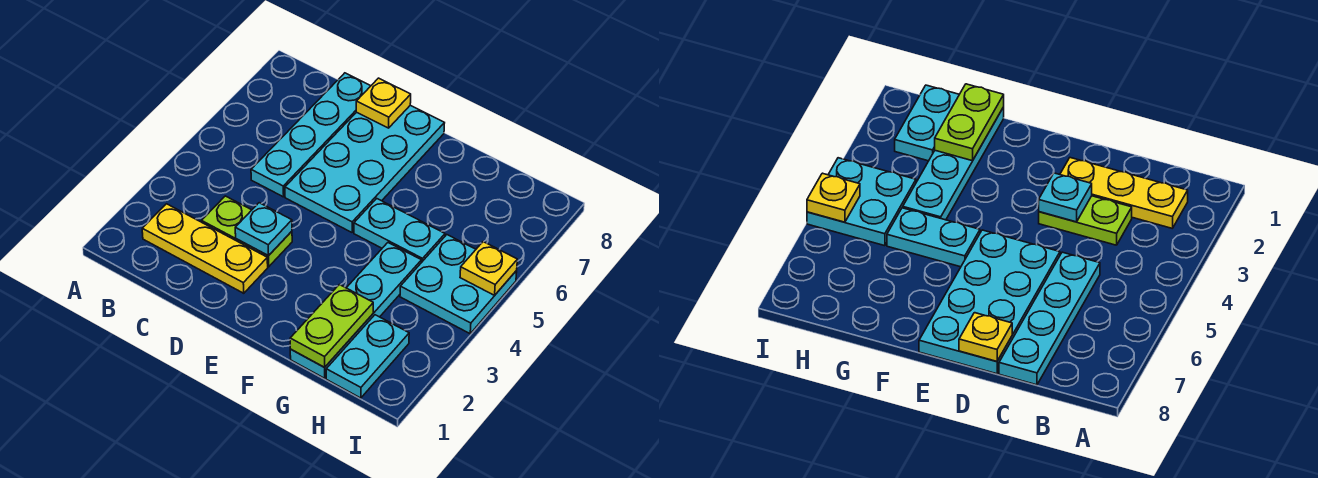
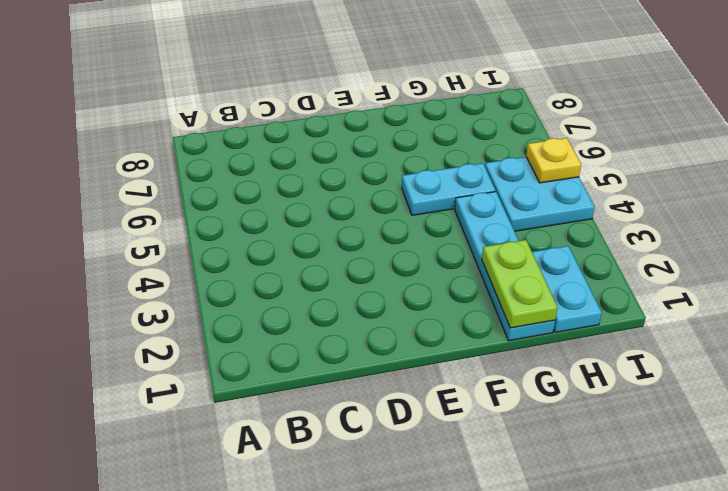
none -> yellow plate B2:D2 level 1
none -> lime plate C3:D3 level 1
none -> cyan plate C5:C8 level 1

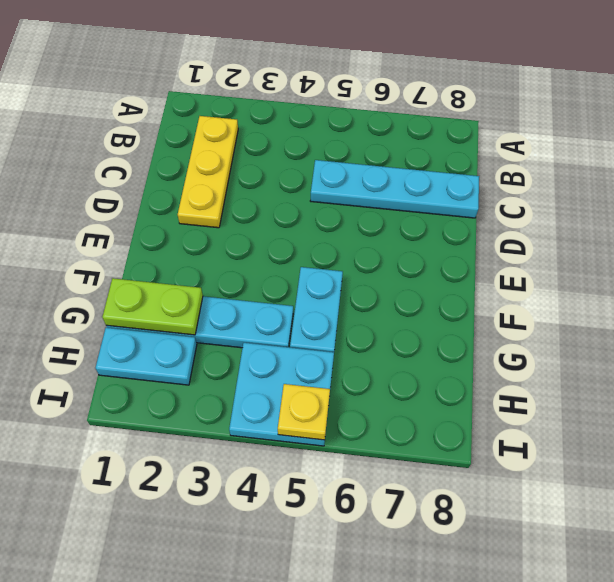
none -> lime plate C3:D3 level 1
none -> cyan plate D5:E8 level 1
none -> cyan plate D3 level 2

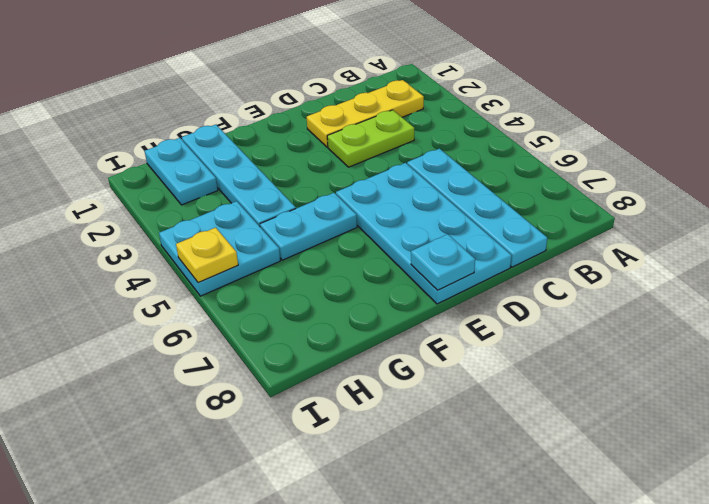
cyan plate E8 level 2 -> cyan plate D3 level 2
none -> yellow plate D8 level 2
none -> lime plate G1:G2 level 2

